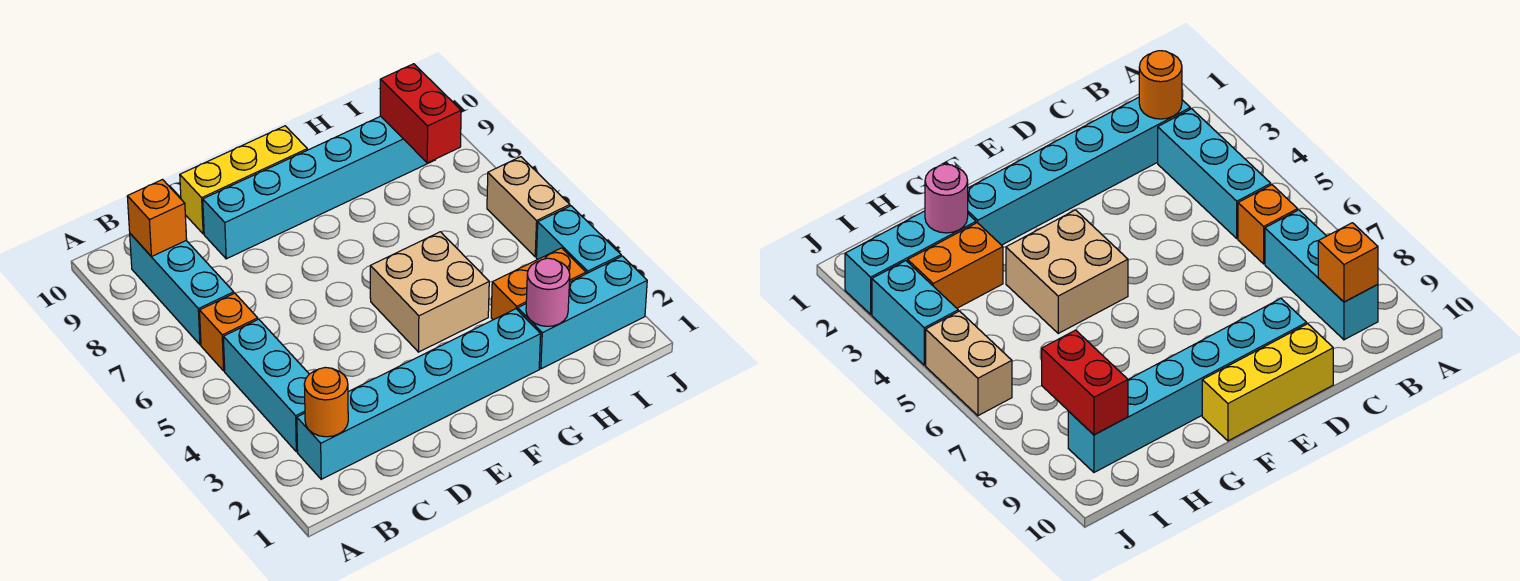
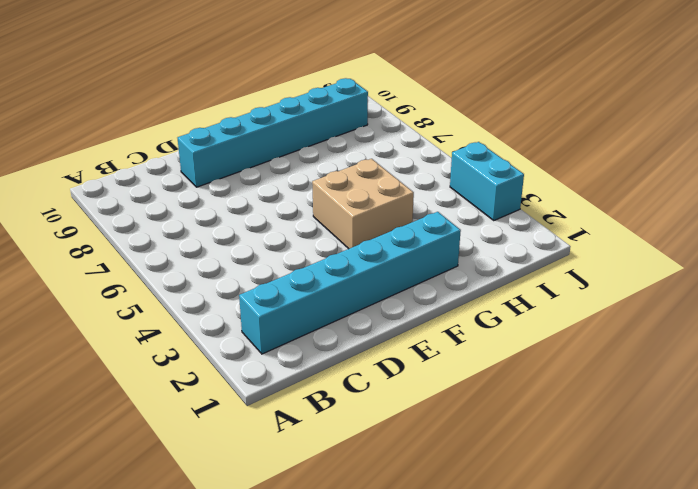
none -> cyan brick B3:B5 level 1
none -> orange brick B6 level 1
none -> cyan brick B7:B9 level 1

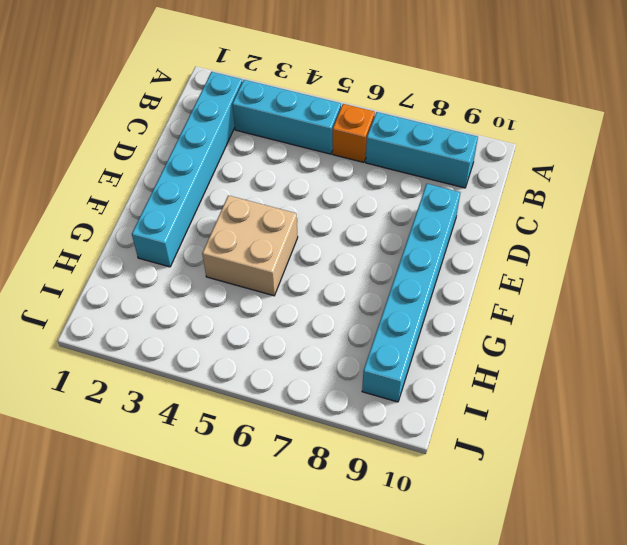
none -> yellow brick D10:F10 level 1
none -> cyan brick H2:J2 level 1
none -> orange brick H3:I3 level 1

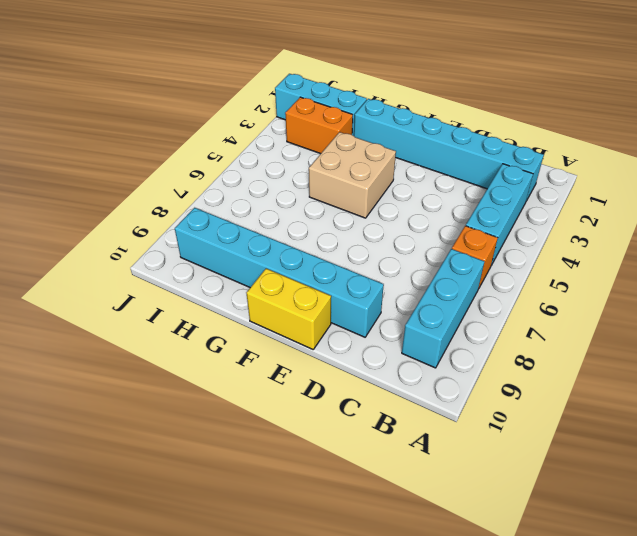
yellow brick E10:F10 level 1 -> yellow brick D10:F10 level 1
none -> cyan brick J3:J4 level 1
none -> tan brick J5:J6 level 1
none -> orange round brick B2 level 2

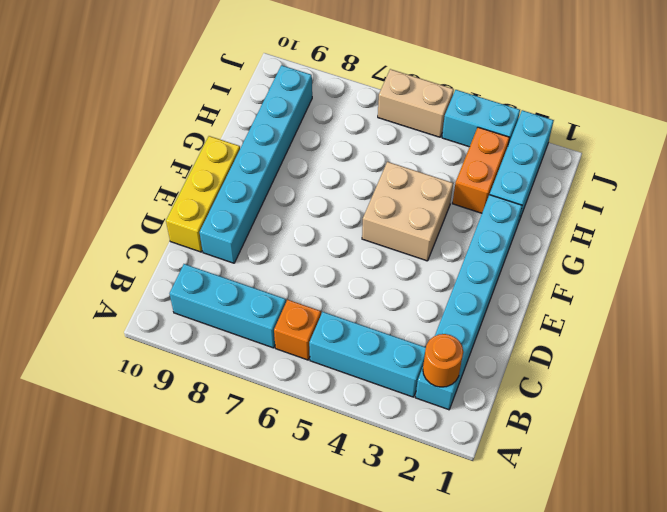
none -> orange brick B9 level 2
none -> pink round brick H2 level 2
none -> red brick I8:I9 level 2

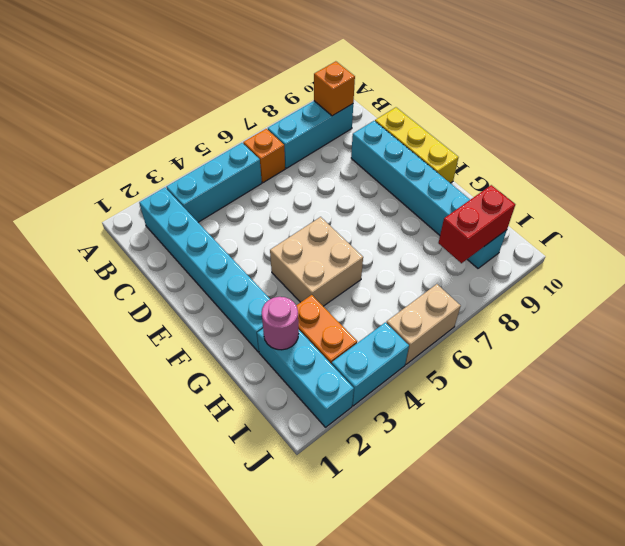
none -> orange round brick B2 level 2

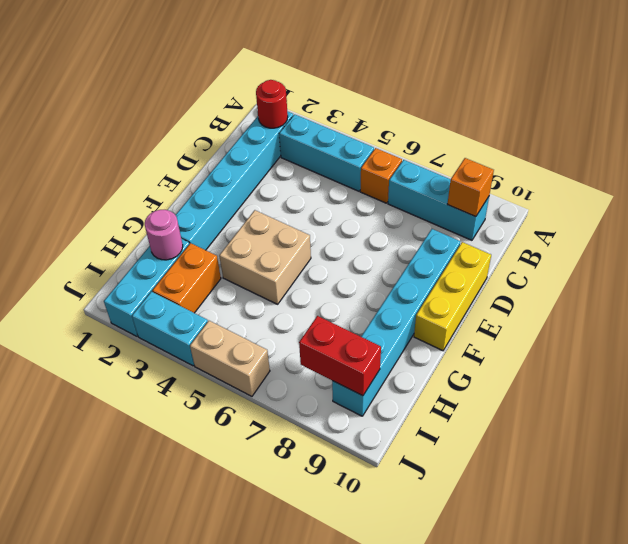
red round brick B2 level 2 -> orange round brick B2 level 2

